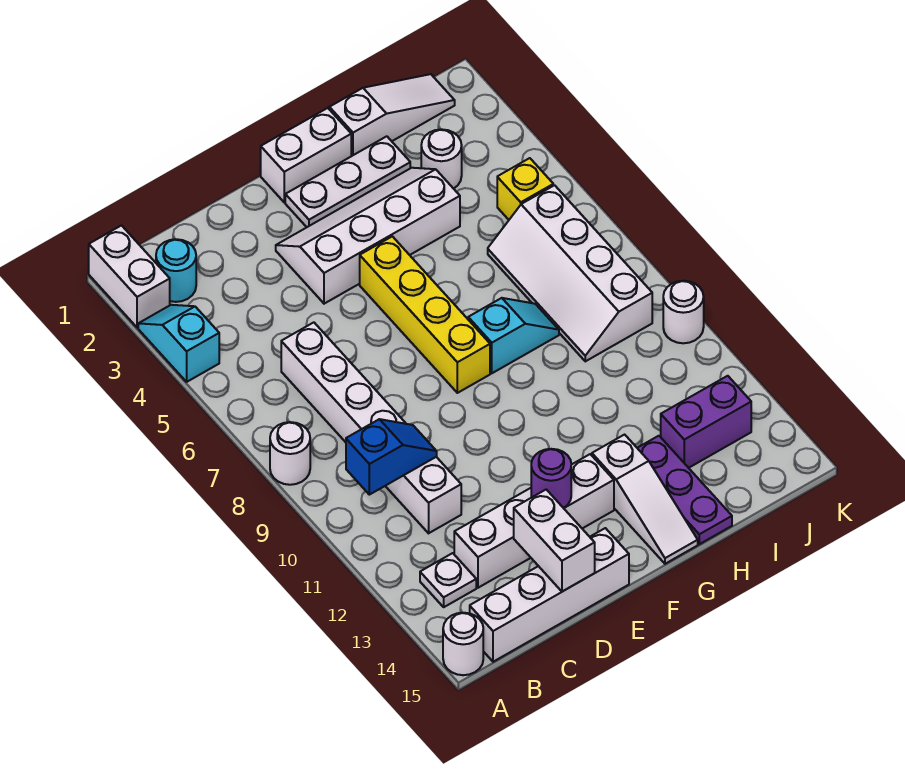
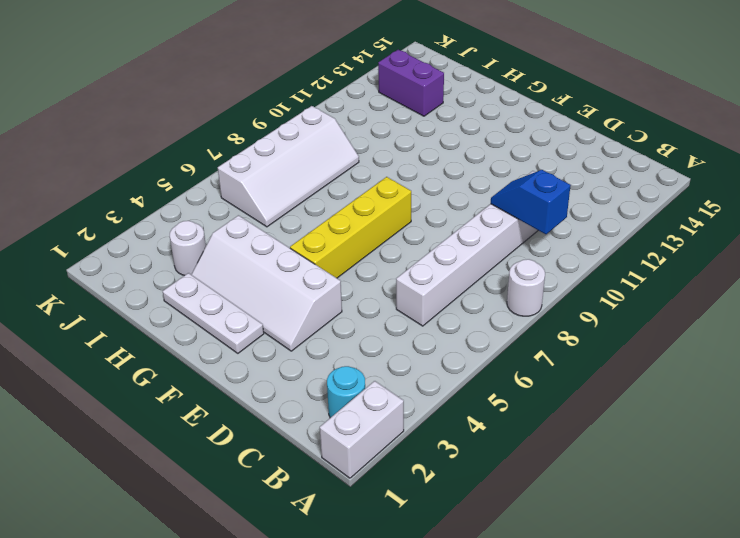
none -> cyan slope A3:A4 level 1 top 4
none -> white round brick A15 level 1
none -> white plate B13 level 1

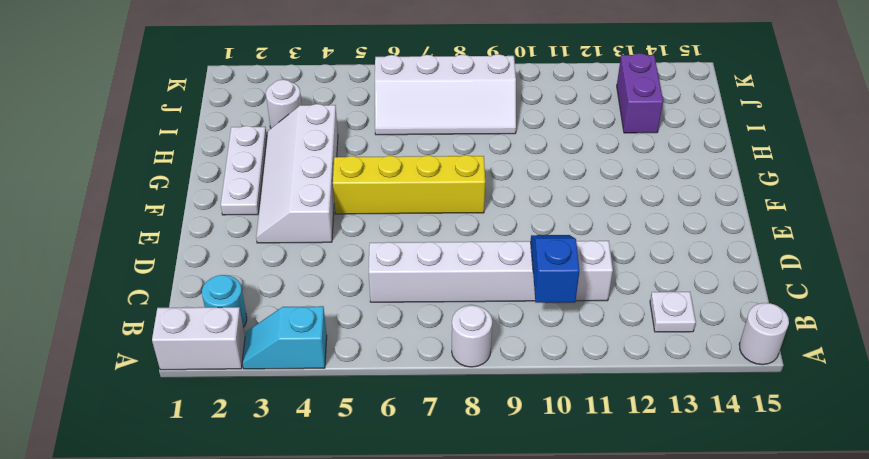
none -> white brick B15:E15 level 1
none -> white brick C13:F13 level 1
none -> white brick F1:G1 level 1

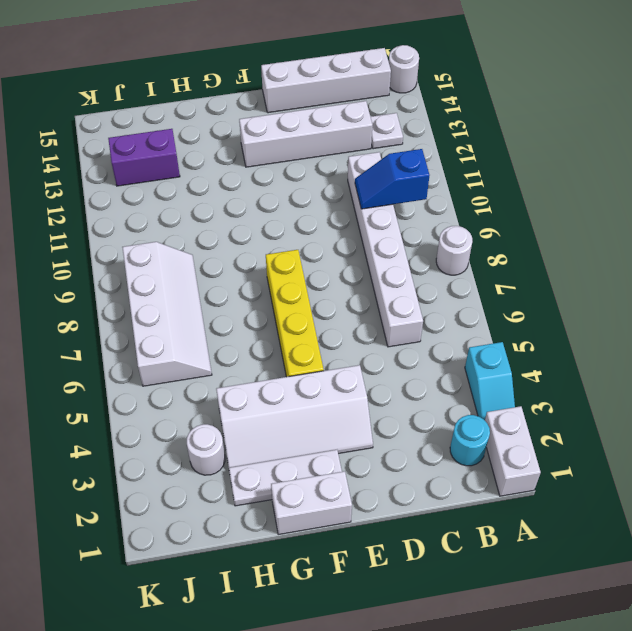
none -> cyan slope G8:H8 level 1 top G
none -> white slope G13:G15 level 1 top 13
none -> white slope H1:J1 level 1 top H

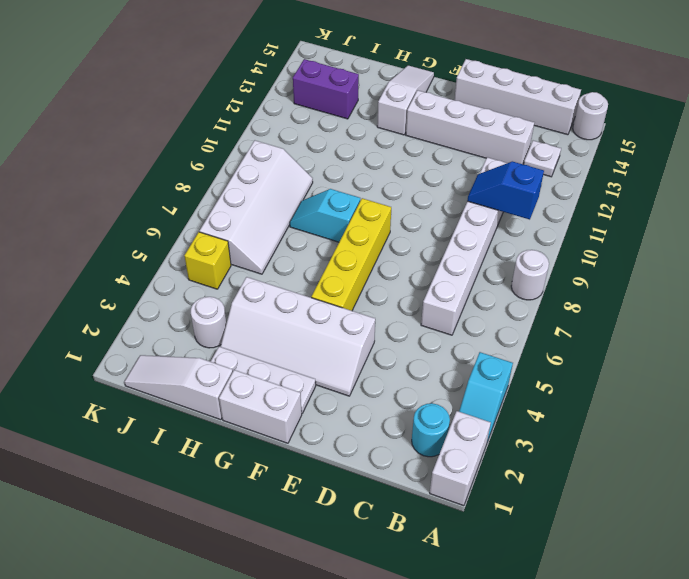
none -> purple plate H13:H15 level 1
none -> white round brick K10 level 1
none -> white brick D14:D15 level 2

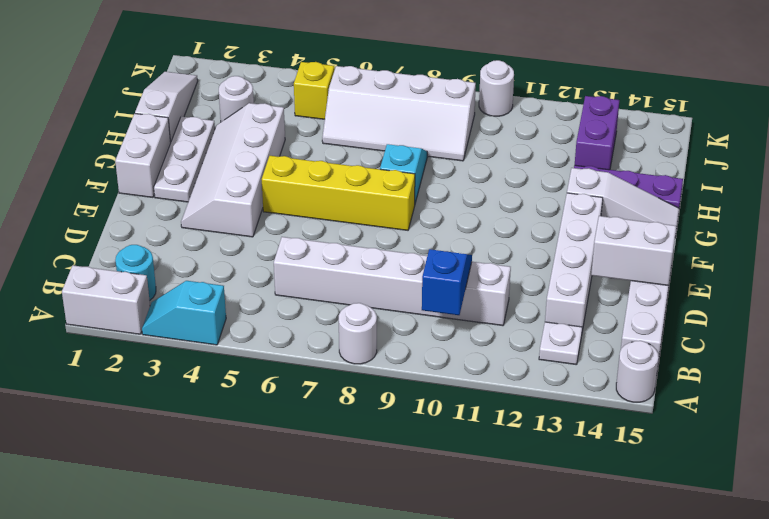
none -> purple round brick E13 level 2

